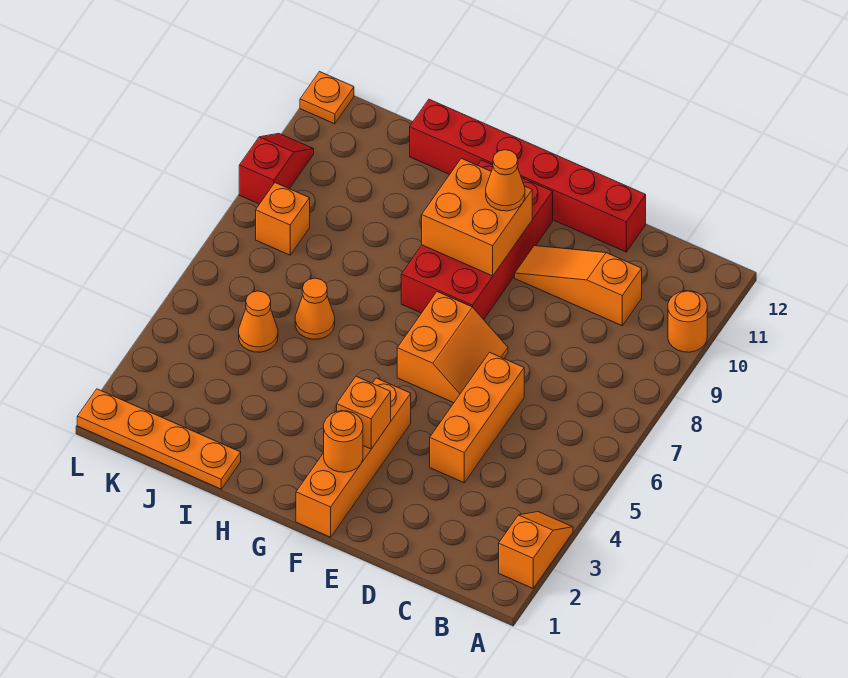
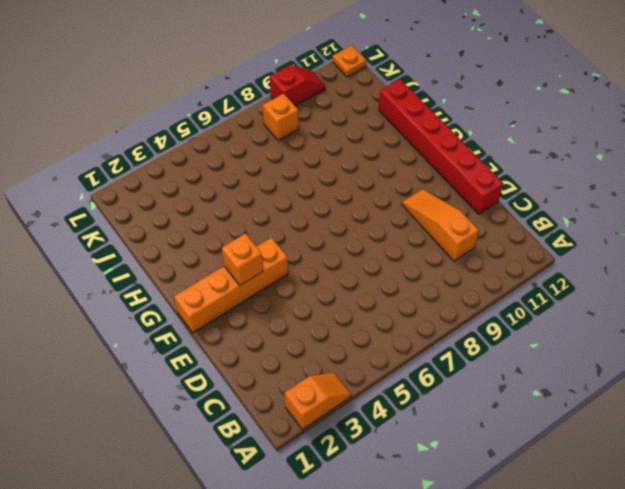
none -> orange round brick A10 level 1
none -> orange brick D4:D6 level 1
none -> orange slope E6:F7 level 1 top F

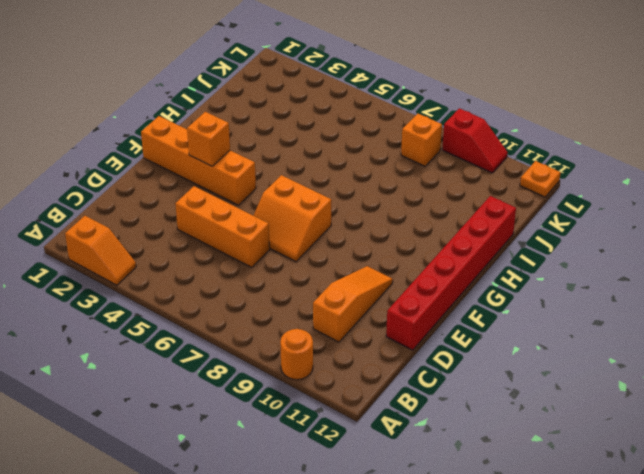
none -> red brick F8:G11 level 1
none -> orange plate I1:L1 level 1
none -> orange cone I6 level 1

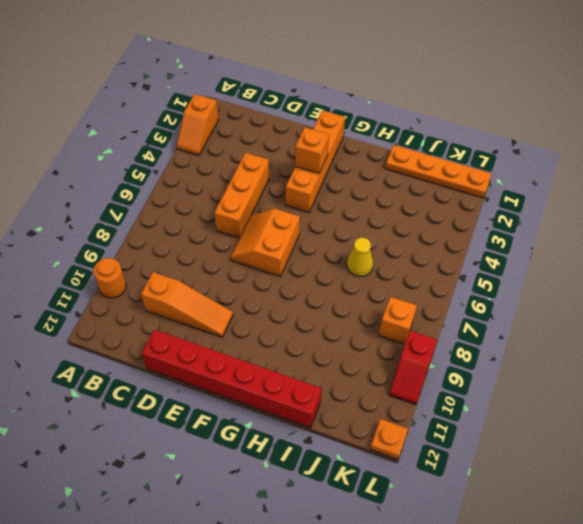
yellow cone I6 level 1 -> orange cone I6 level 1
none -> red brick F8:G11 level 1
none -> orange cone J5 level 1
none -> orange round brick F2 level 2

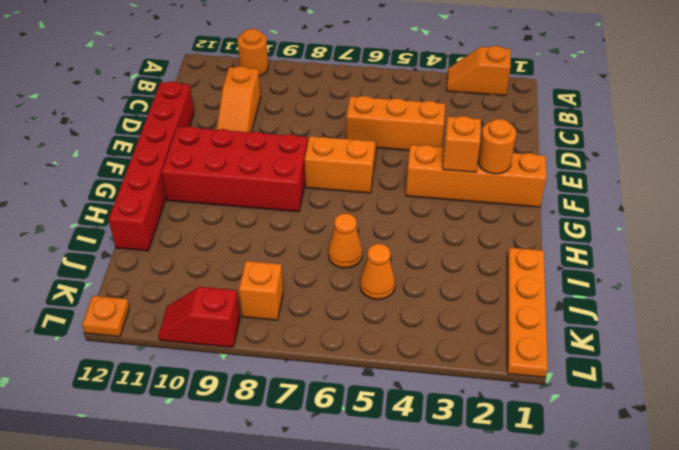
none -> orange brick F9:G10 level 2
none -> orange cone F10 level 3

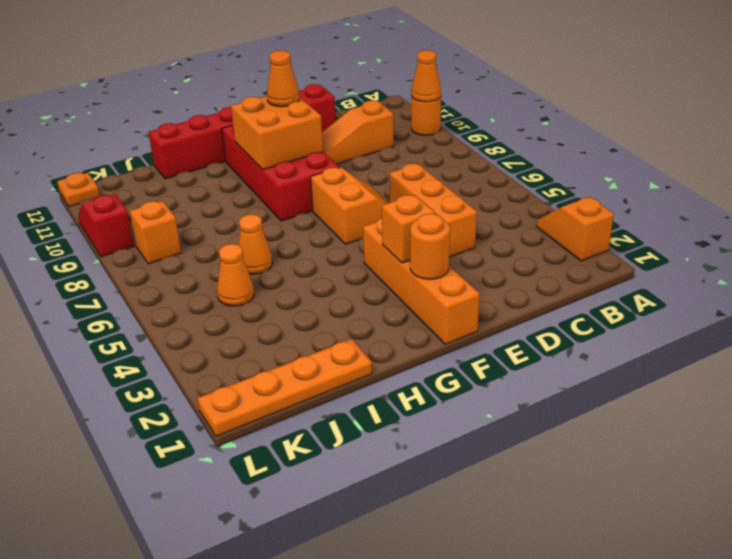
orange cone A10 level 2 -> none

